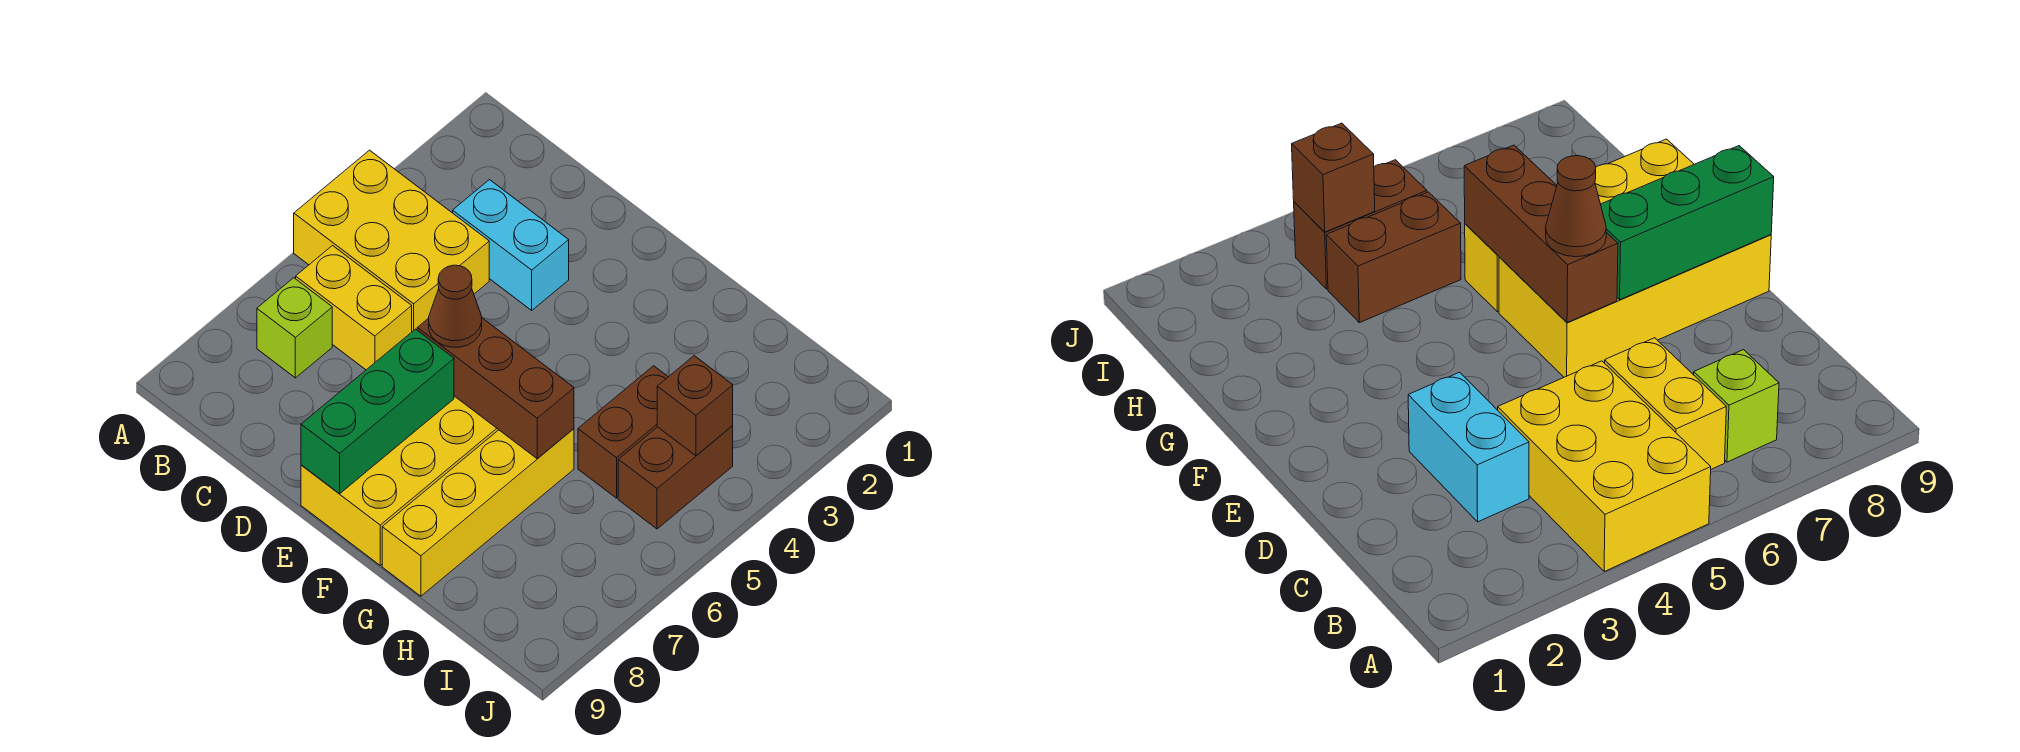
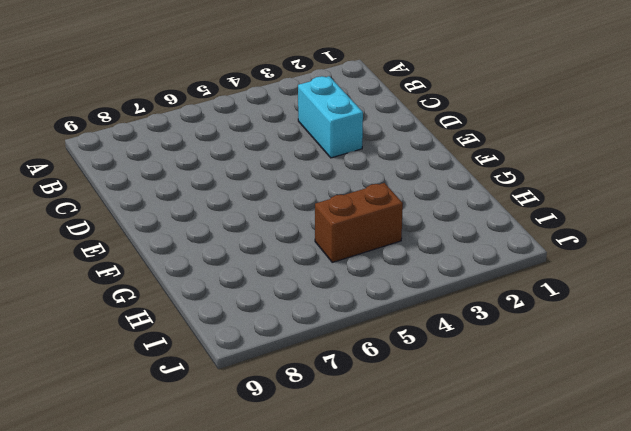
none -> yellow brick A4:C5 level 1
none -> yellow brick B6:C6 level 1
none -> lime brick B7 level 1

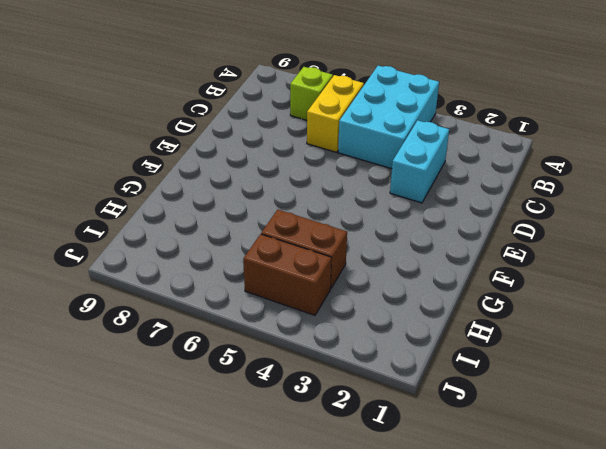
cyan brick A4:C5 level 1 -> yellow brick A4:C5 level 1
none -> yellow brick E6:F9 level 1
none -> yellow brick G6:G9 level 1
none -> brown brick E6:G6 level 2

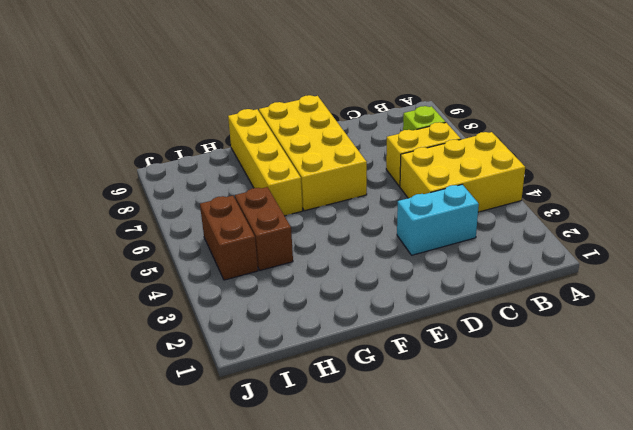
none -> brown brick E6:G6 level 2
none -> green brick E7:E9 level 2
none -> brown brick I4 level 2

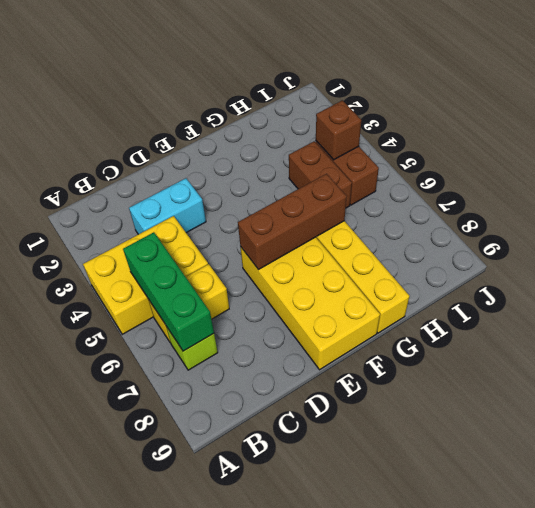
green brick B5:B7 level 2 -> green brick E7:E9 level 2
none -> brown cone E6 level 3

